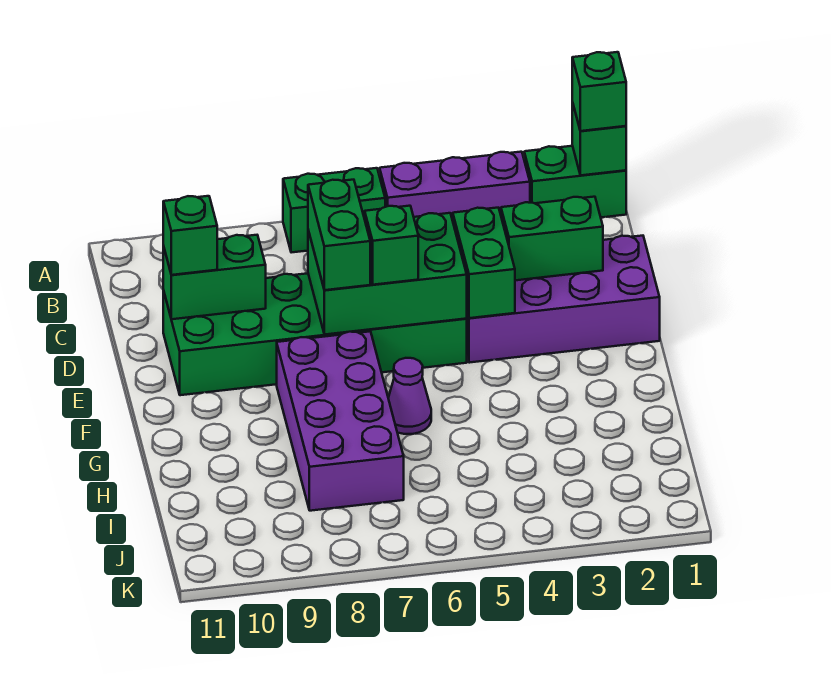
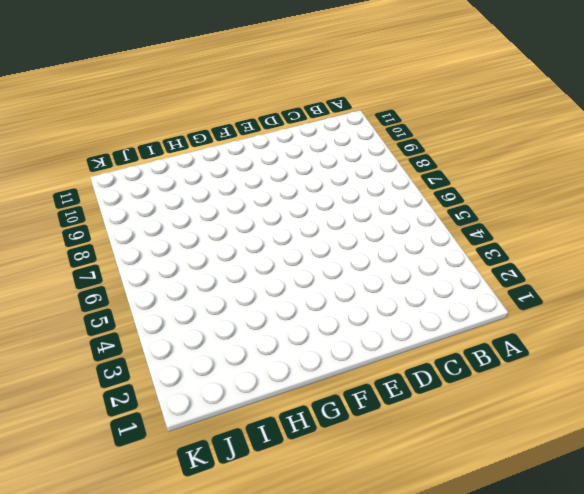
none -> green brick A1:A2 level 1
none -> purple brick A3:A5 level 1
none -> green brick A6:A7 level 1

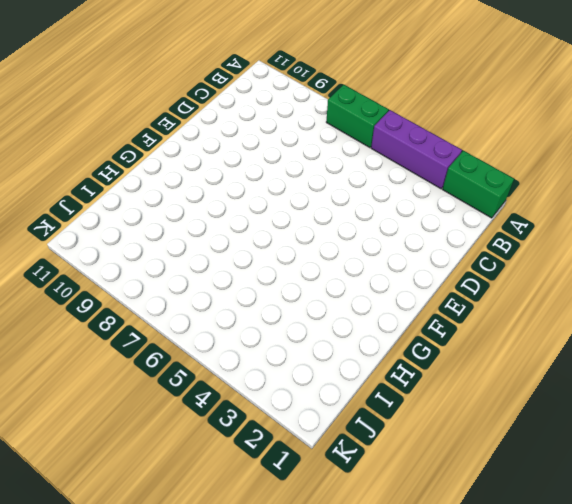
none -> purple brick D1:E4 level 1
none -> green brick D5:E10 level 1
none -> purple brick F7:I8 level 1

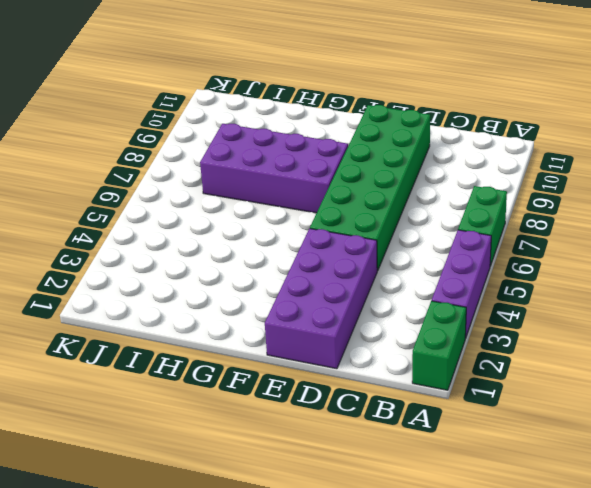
none -> purple cone G6 level 1
none -> green brick A1 level 2
none -> green brick D2:D3 level 2

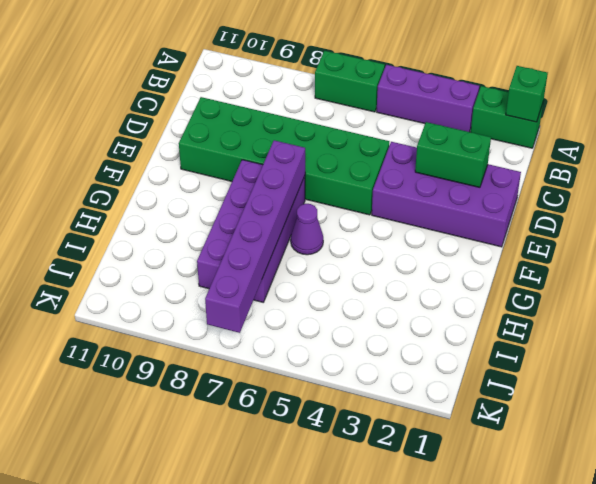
purple brick F7:K7 level 2 -> none
none -> green brick D4:E4 level 2
none -> green brick D5:E7 level 2
none -> green brick D9:D10 level 2

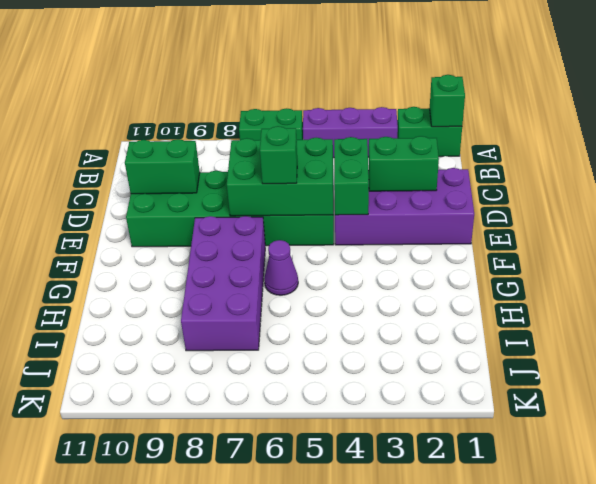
none -> green brick A1 level 3
none -> green brick D7:E7 level 3
none -> green brick D10 level 3

